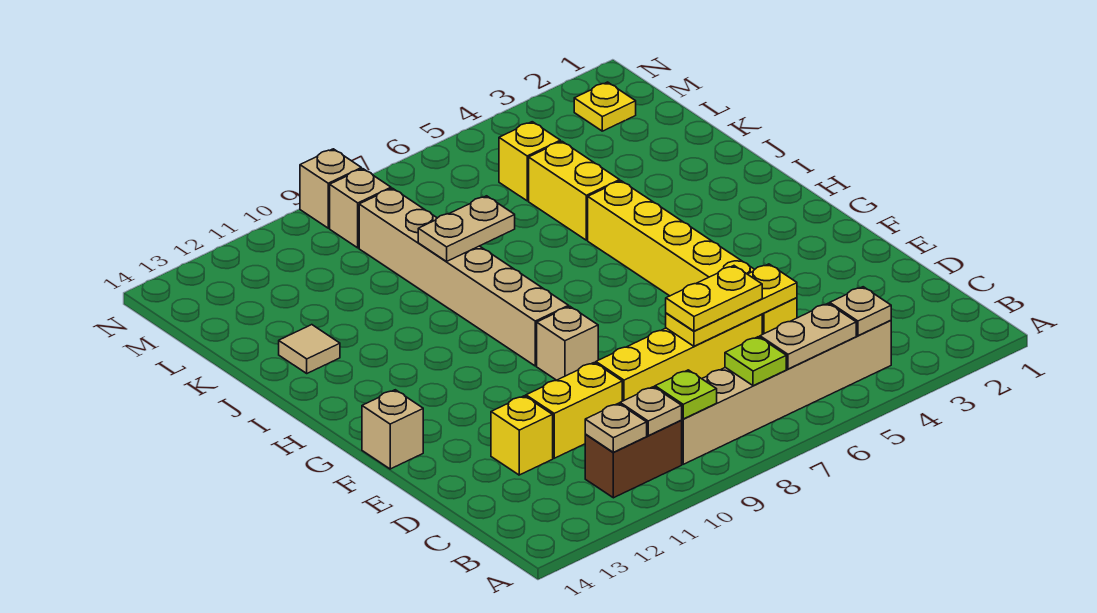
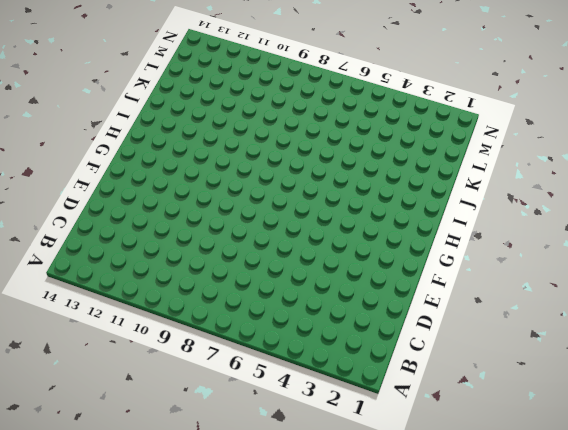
none -> tan brick B4:B9 level 1
none -> brown brick B10:B11 level 1
none -> yellow brick D5:I5 level 1

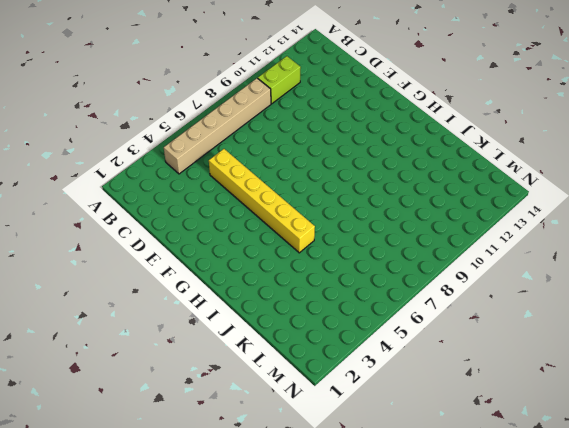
lime brick B10:B11 level 1 -> brown brick B10:B11 level 1
none -> yellow brick D6:D9 level 1
none -> yellow brick D10:D11 level 1
none -> yellow brick D12 level 1

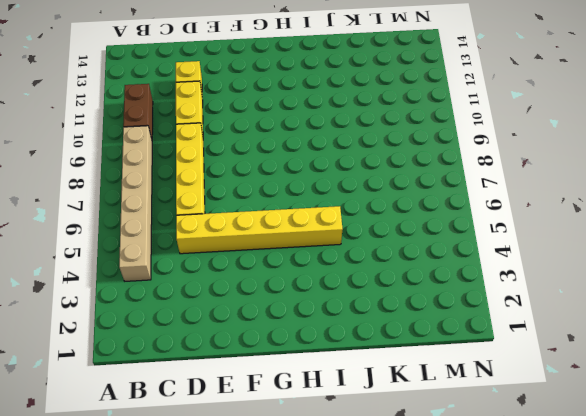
none -> tan brick F9 level 1
none -> tan brick F14 level 1
none -> tan brick G9:L9 level 1

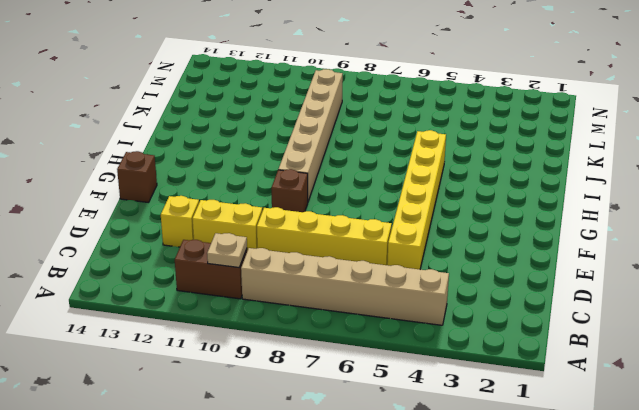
brown brick F9 level 1 -> tan brick F9 level 1
brown brick F14 level 1 -> tan brick F14 level 1
none -> yellow brick J5:K5 level 1
none -> tan tile J13 level 1
none -> yellow brick L5 level 1

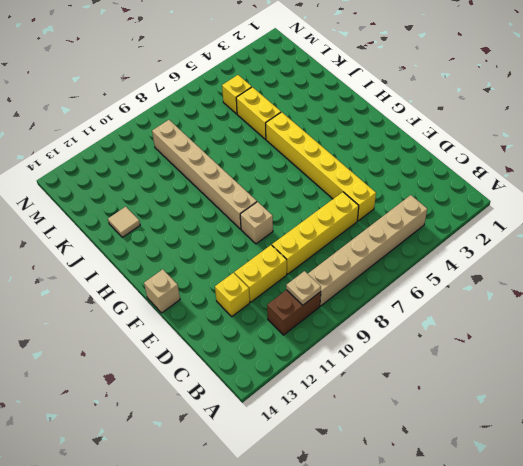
none -> yellow plate M2 level 1
none -> tan brick M9 level 1
none -> tan brick N9 level 1

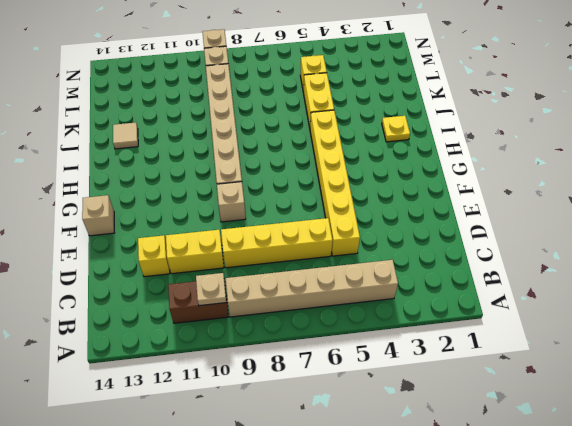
yellow plate I2 level 1 -> yellow plate M2 level 1
none -> tan plate B4 level 2
none -> tan plate B5:B6 level 2
none -> lime plate B7 level 2

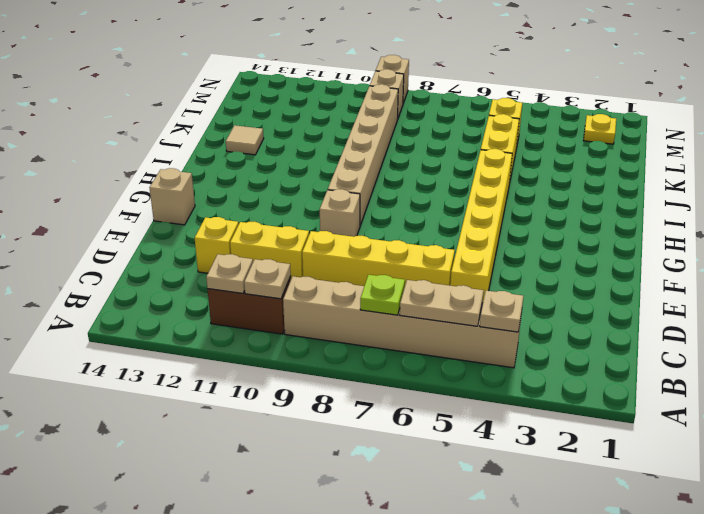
none -> lime plate B9 level 2
none -> yellow plate D5:D7 level 2
none -> tan plate J8:J9 level 2

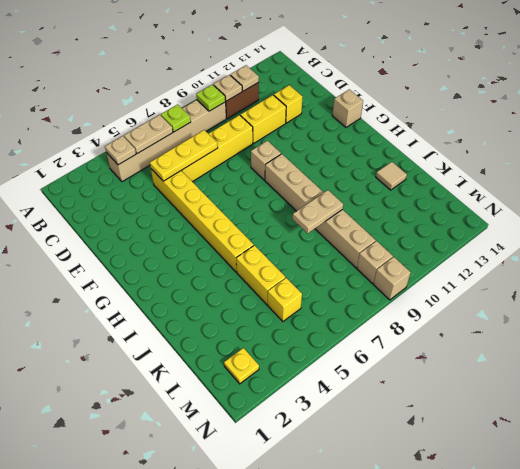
none -> yellow plate D6:D7 level 3

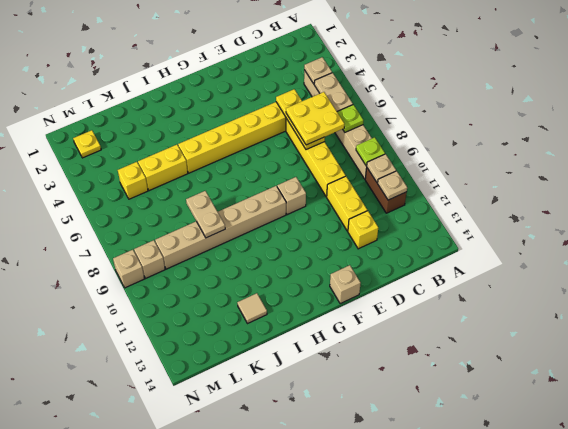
yellow plate C6:D7 level 3 -> yellow plate D6:D7 level 3

